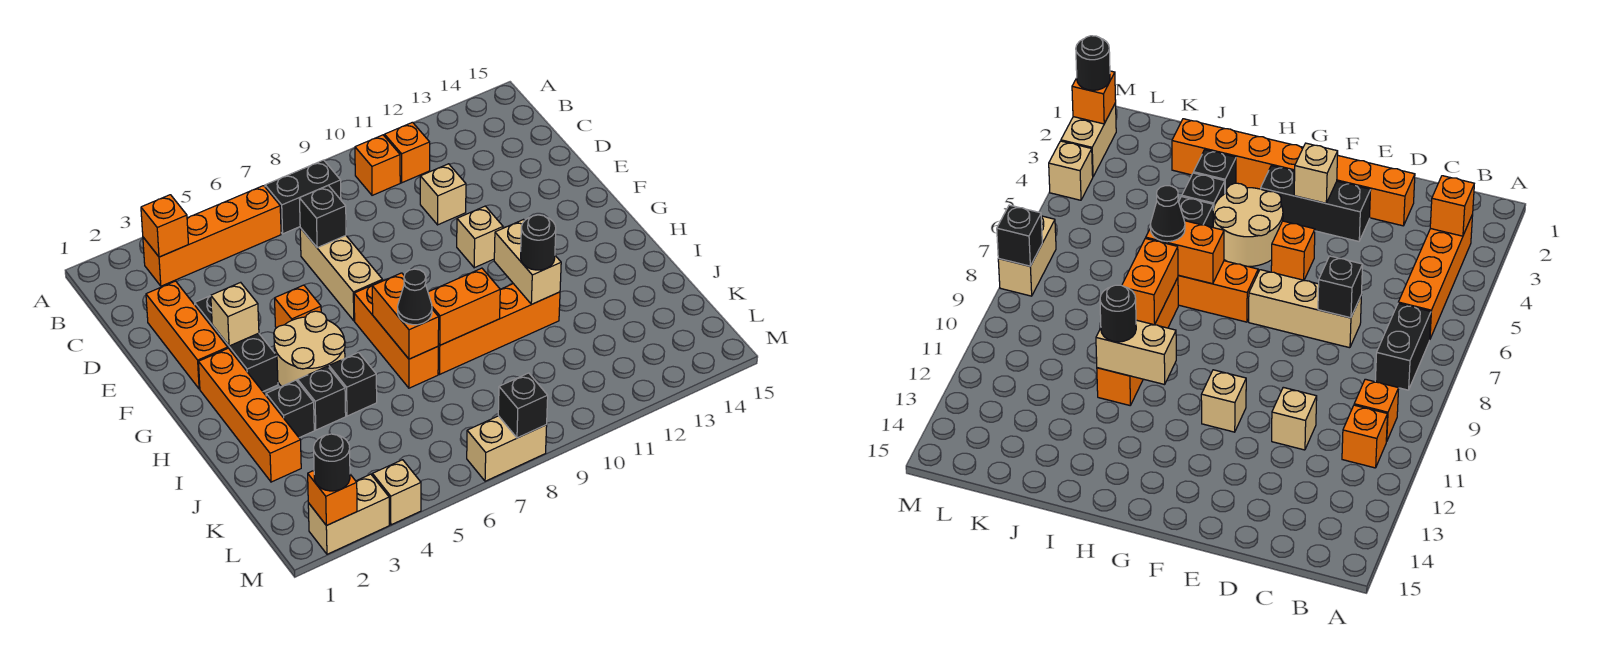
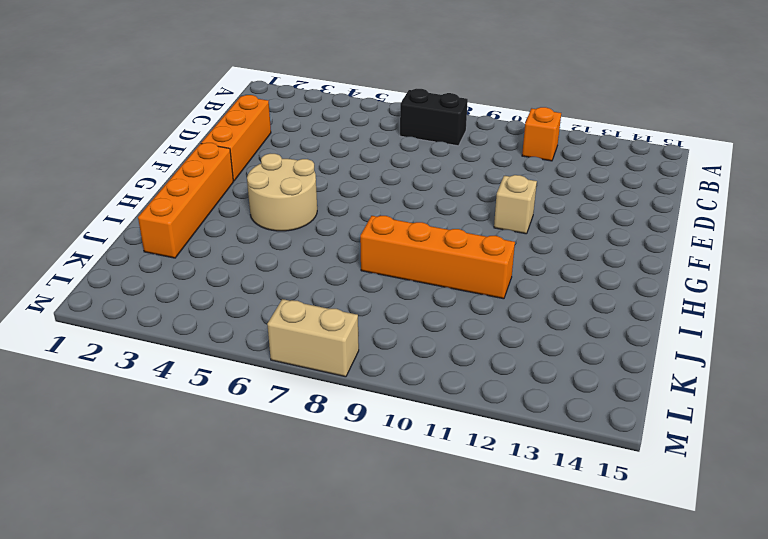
none -> orange brick B3:B6 level 1
none -> orange brick B10 level 1
none -> tan brick D7:F7 level 1
none -> tan brick D11 level 1

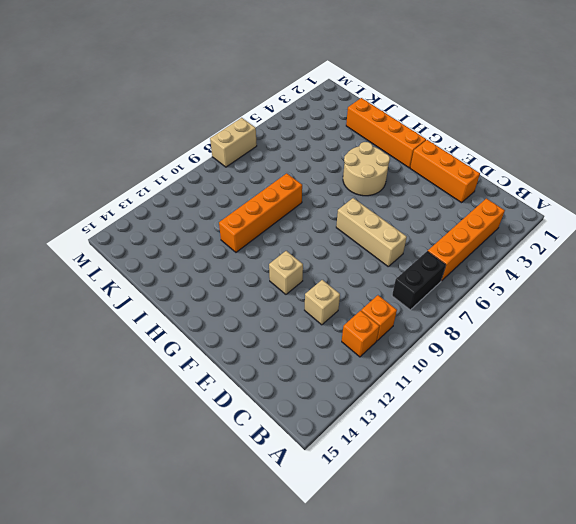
none -> black brick E3:G3 level 1
none -> orange brick F5 level 1
none -> orange brick G7:I7 level 1
none -> black brick I3 level 1

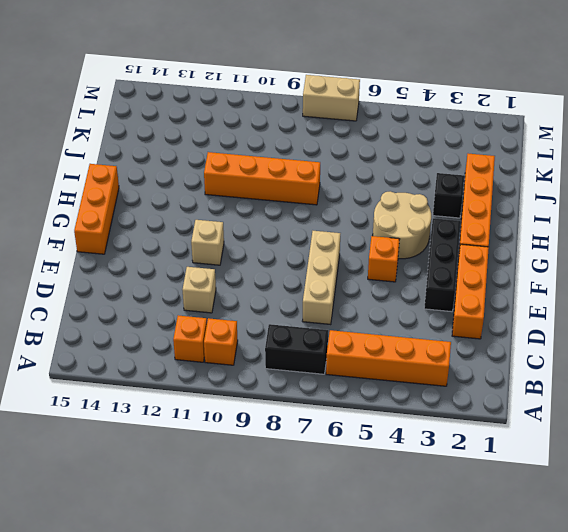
orange brick F15:H15 level 1 -> orange brick G7:I7 level 1
none -> black brick I4 level 1
none -> black brick I5 level 1
none -> tan brick M2:M3 level 1
none -> tan brick M4 level 1

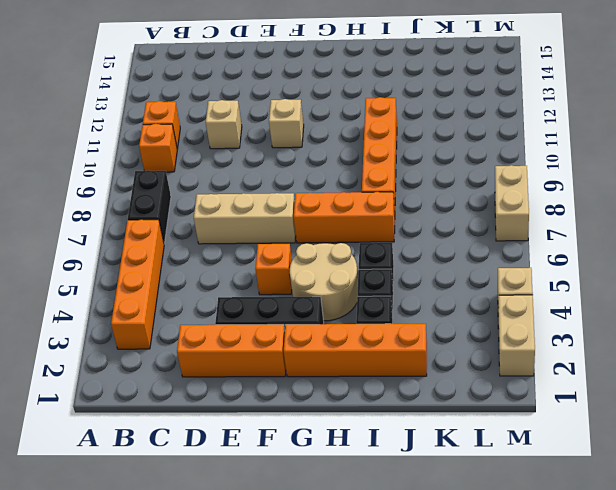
none -> orange brick B3 level 2
none -> black brick D7 level 2
none -> tan brick F3 level 2
none -> orange brick H7:I7 level 2

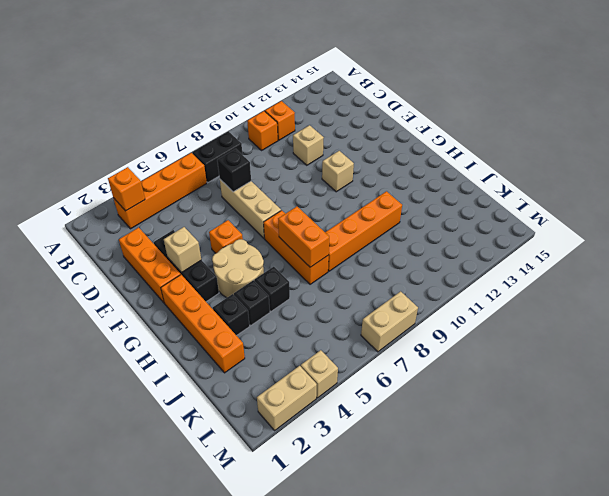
none -> tan brick H11:I11 level 2
none -> orange brick I8:I9 level 2
none -> orange brick M2 level 2
none -> black brick M8 level 2

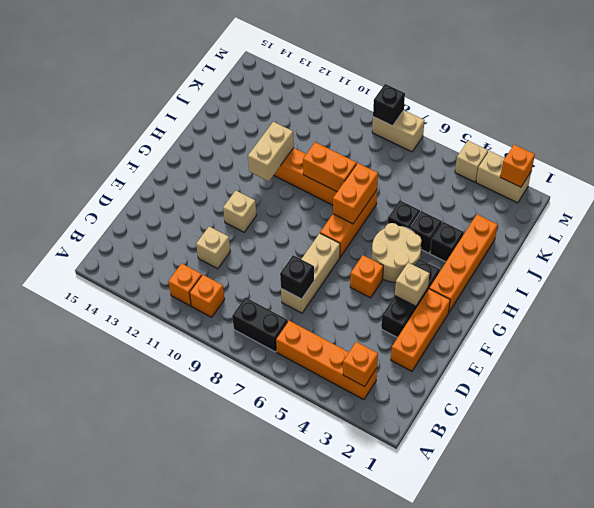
none -> black cone I7 level 3
none -> black round brick I11 level 3
none -> black round brick M2 level 3

